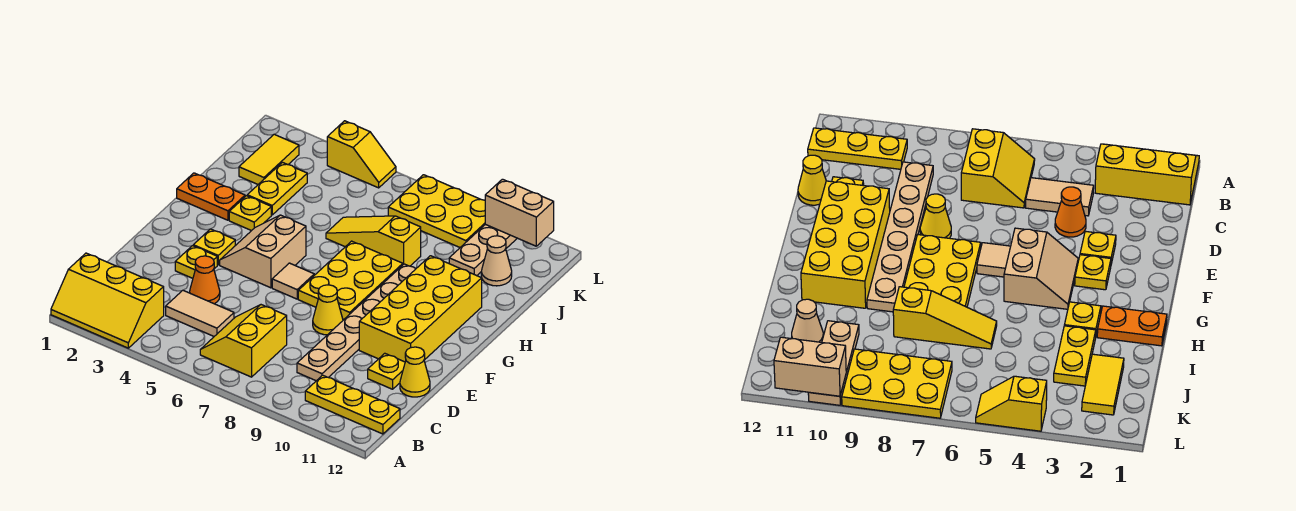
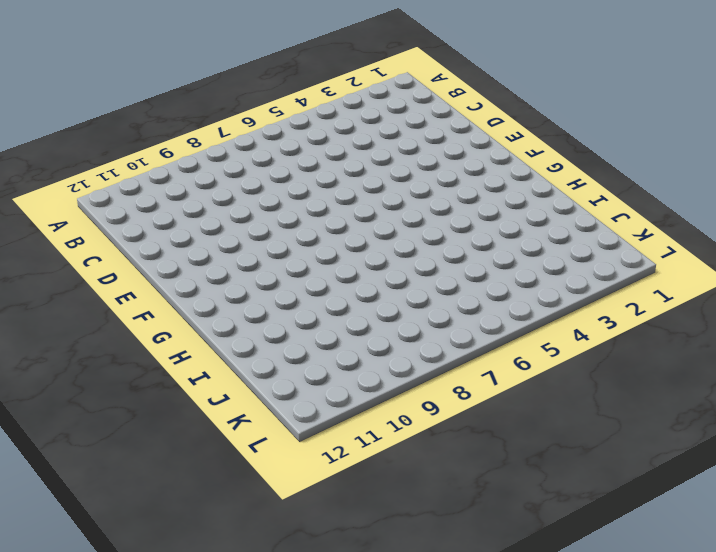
none -> yellow slope A1:B3 level 1 top B
none -> yellow slope B6:C7 level 1 top 7
none -> yellow plate B10:B12 level 1

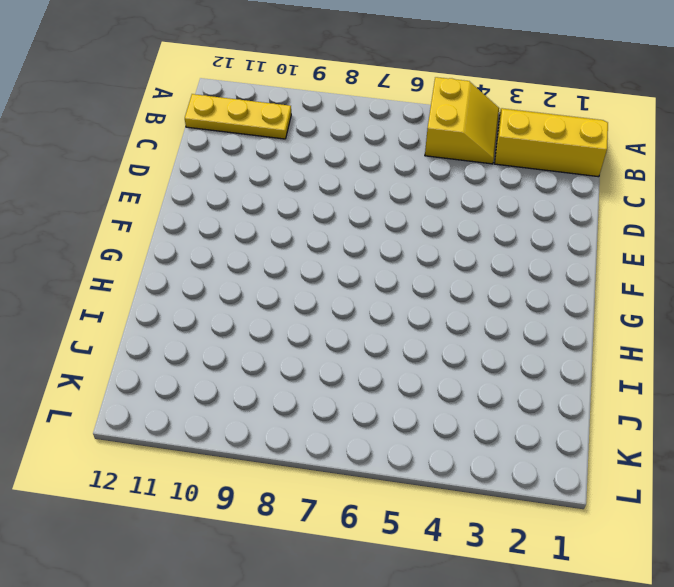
yellow slope A4:B5 level 1 top 5 -> yellow slope B6:C7 level 1 top 7
none -> tan tile C4:C5 level 1
none -> tan plate C9:H9 level 1
none -> orange cone D4 level 1

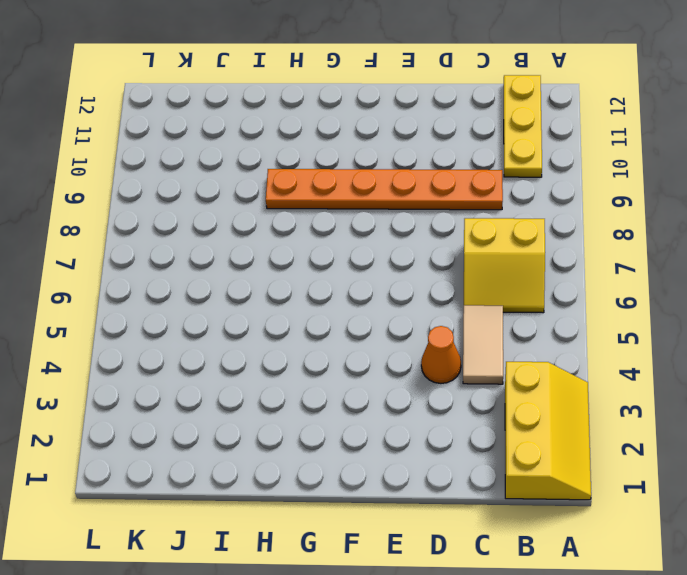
orange plate C9:H9 level 1 -> tan plate C9:H9 level 1
none -> yellow plate D11 level 1
none -> yellow cone D12 level 1
none -> yellow plate E3 level 1

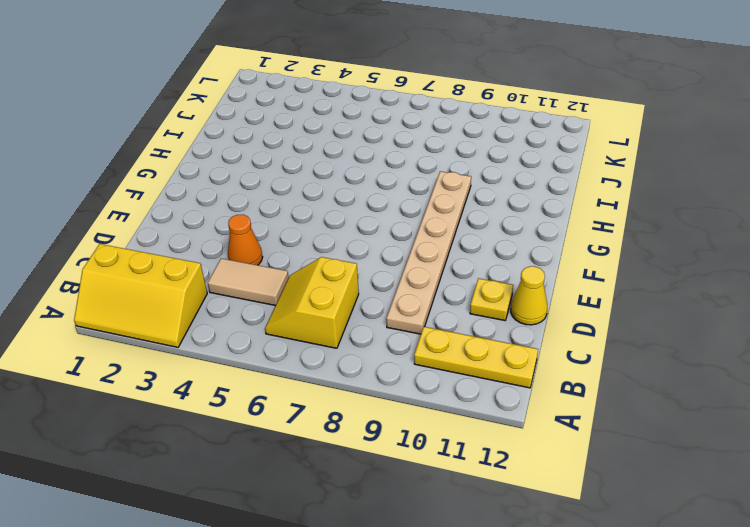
none -> yellow plate E3 level 1
none -> yellow cone E8 level 1
none -> yellow brick E10:H11 level 1

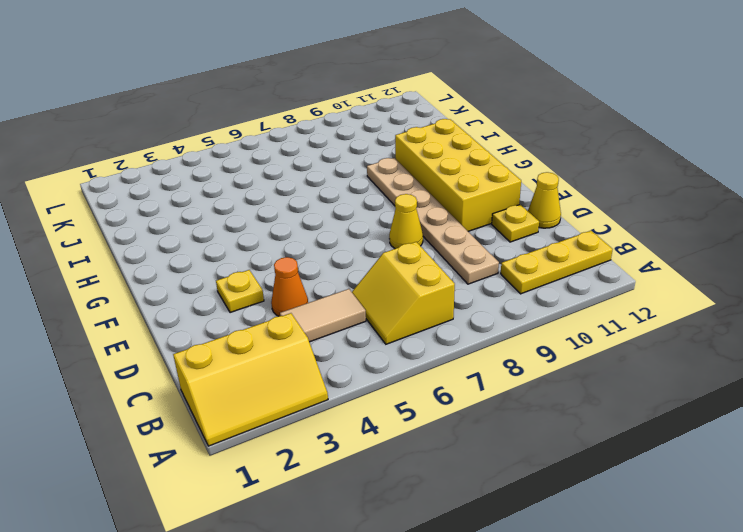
none -> yellow plate F3 level 1
none -> tan slope F4:G5 level 1 top 5
none -> tan tile F6 level 1

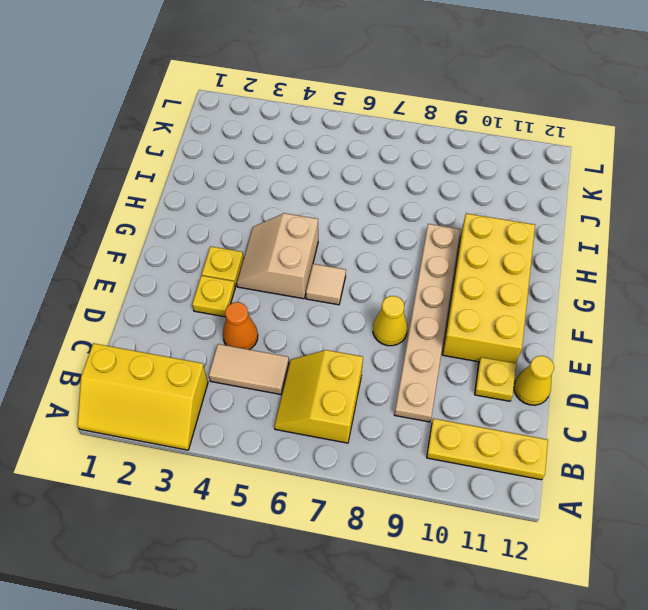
none -> yellow plate F7:H8 level 1
none -> orange plate H1:H2 level 1
none -> yellow plate H3 level 1

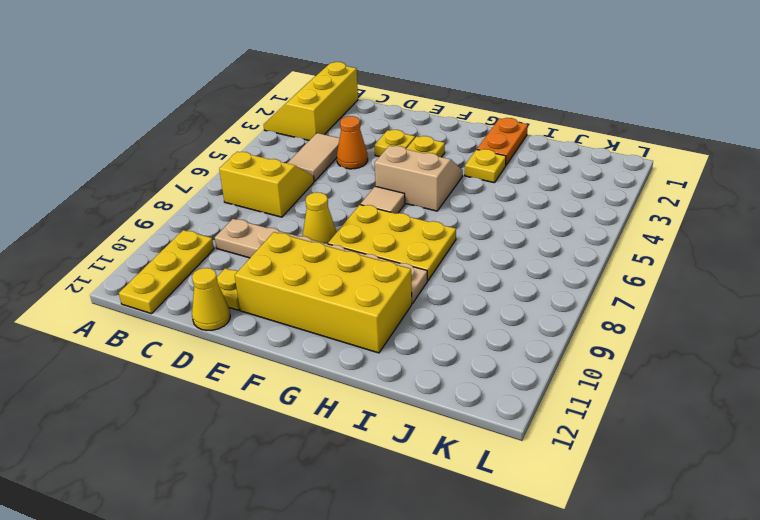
none -> yellow plate I3:J3 level 1
none -> yellow slope I6:I8 level 1 top 8
none -> yellow tile J2:K2 level 1

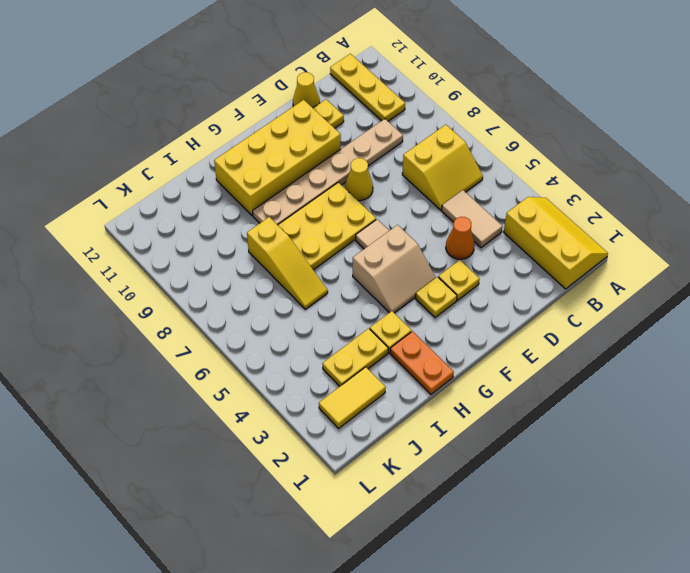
none -> tan plate J10:L10 level 1
none -> tan cone J11 level 1
none -> yellow plate K7:L9 level 1

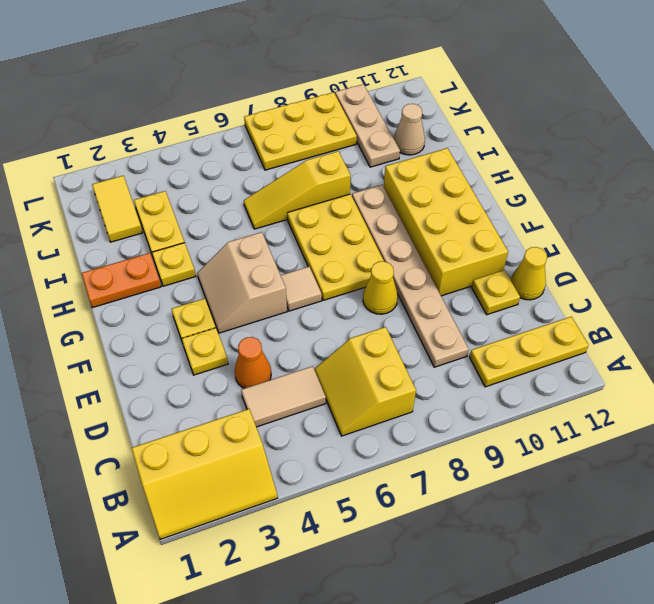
none -> yellow slope L4:L5 level 1 top 4
none -> tan brick L10:L11 level 2

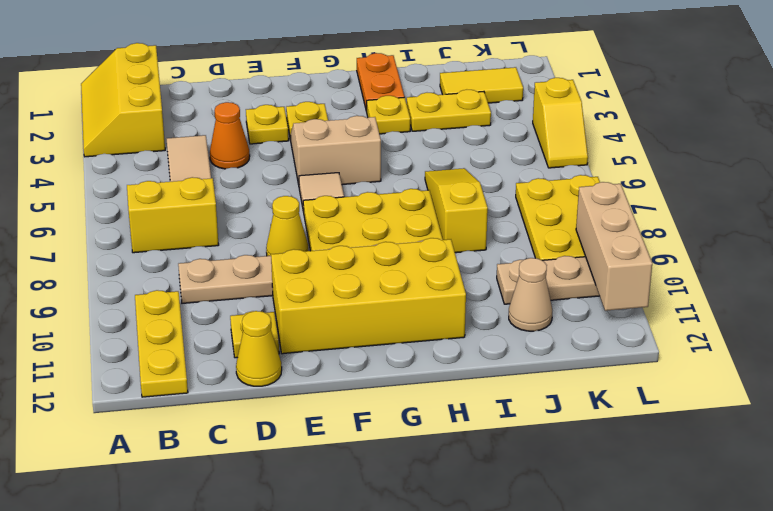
tan brick L9:L11 level 2 -> tan brick L10:L11 level 2

